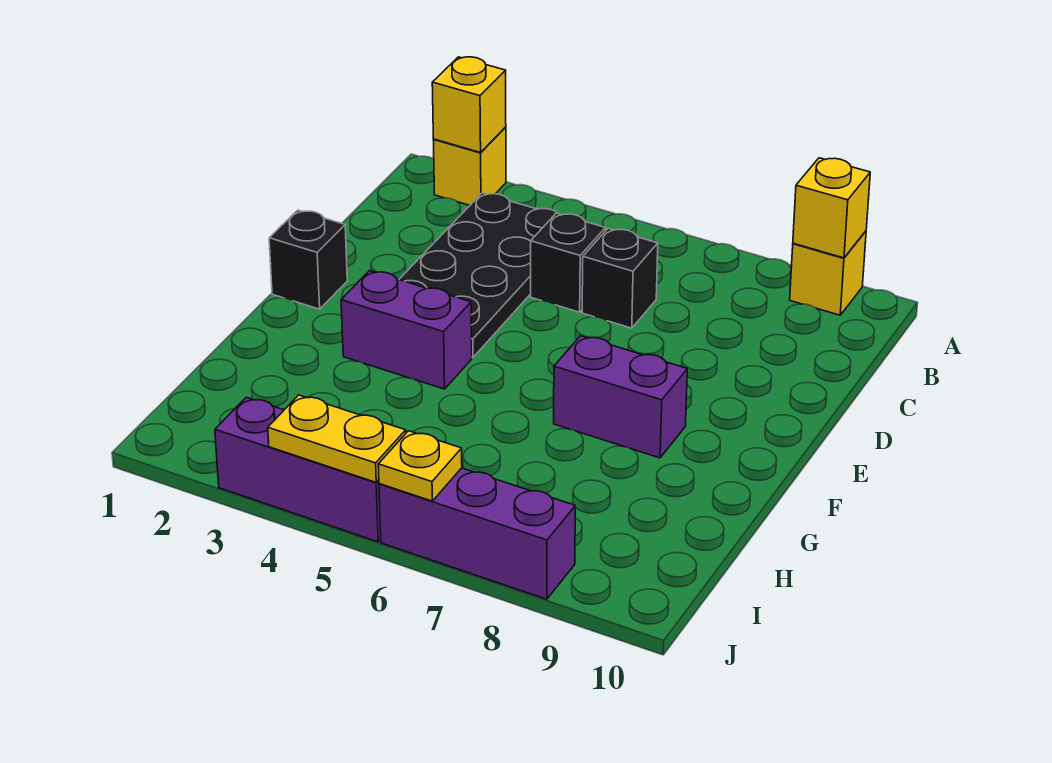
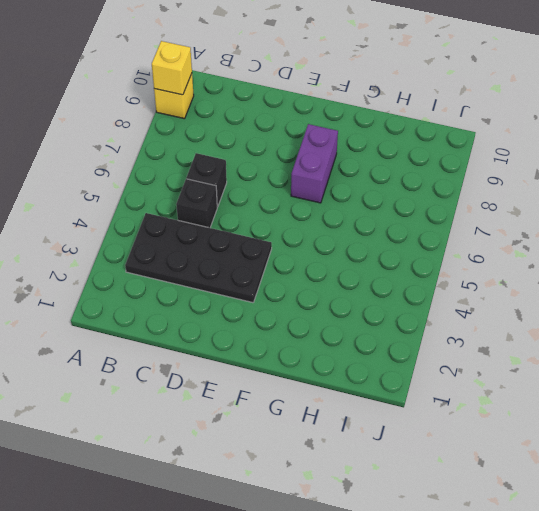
none -> yellow brick A2 level 1
none -> black brick E1 level 1
none -> purple brick F3:F4 level 1

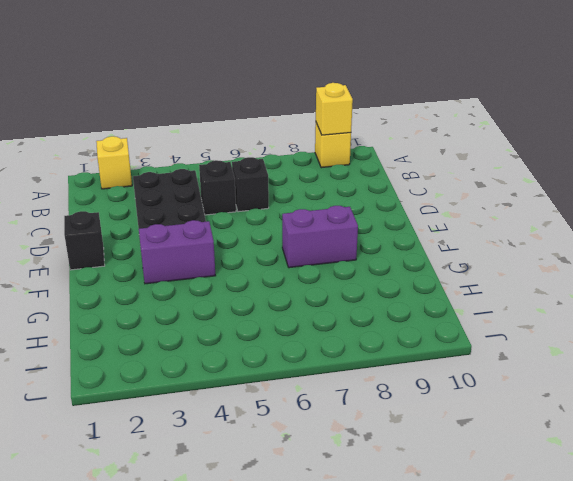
none -> purple brick J3:J5 level 1
none -> purple brick J6:J8 level 1
none -> yellow brick A2 level 2

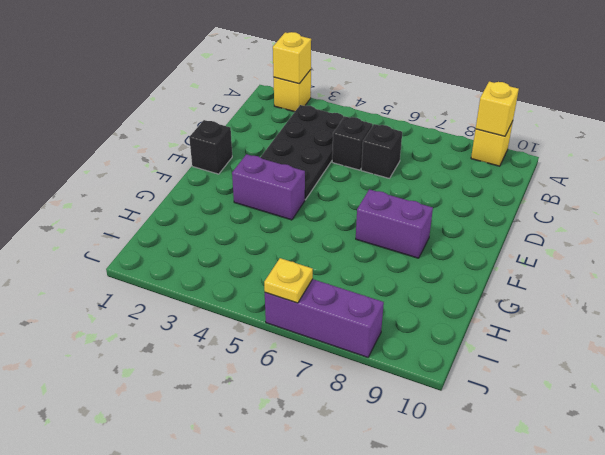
none -> purple brick J3:J5 level 1
none -> yellow plate J4:J5 level 2

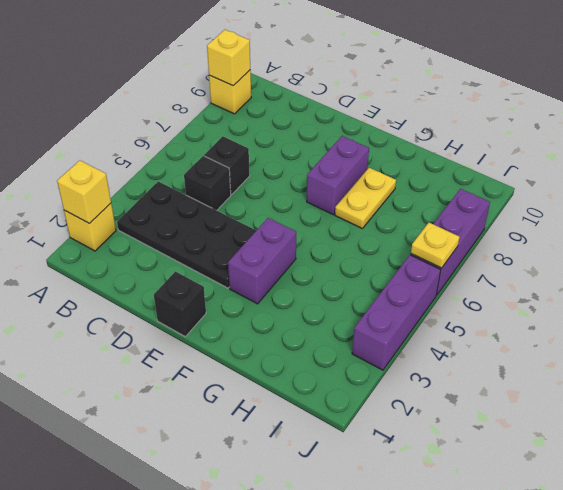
yellow plate G7:G8 level 1 -> yellow plate J4:J5 level 2

